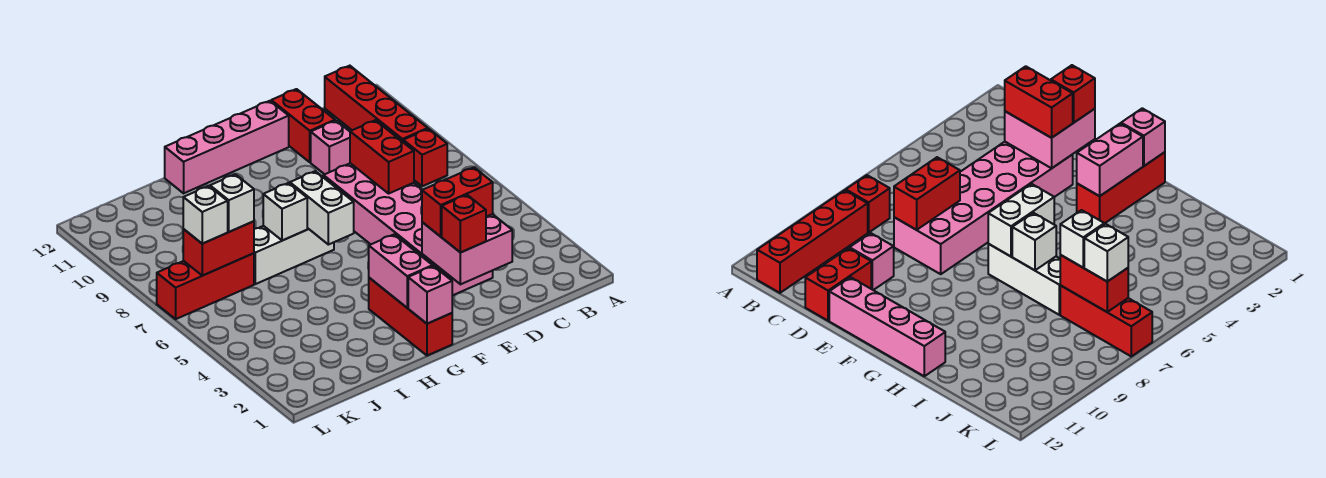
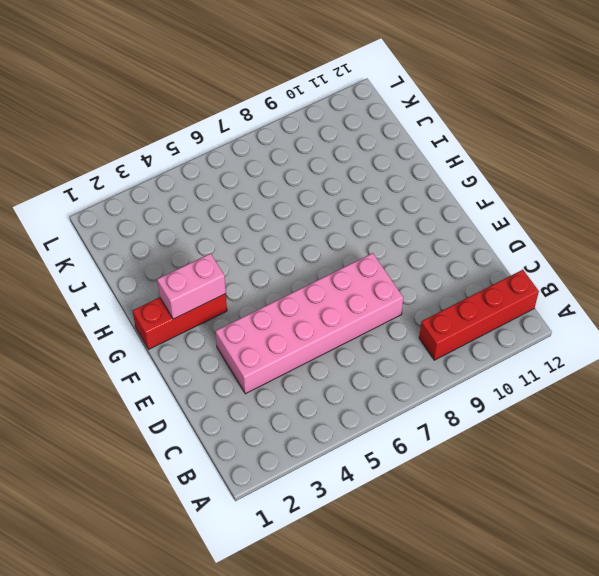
none -> red brick B8 level 1
none -> pink brick D10 level 1
none -> red brick D11:D12 level 1

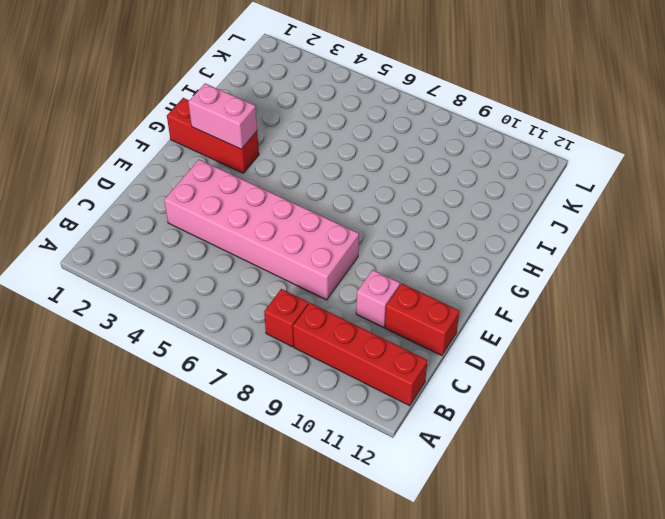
none -> pink brick E12:H12 level 1
none -> white brick G7:I7 level 1
none -> red brick J7:L7 level 1

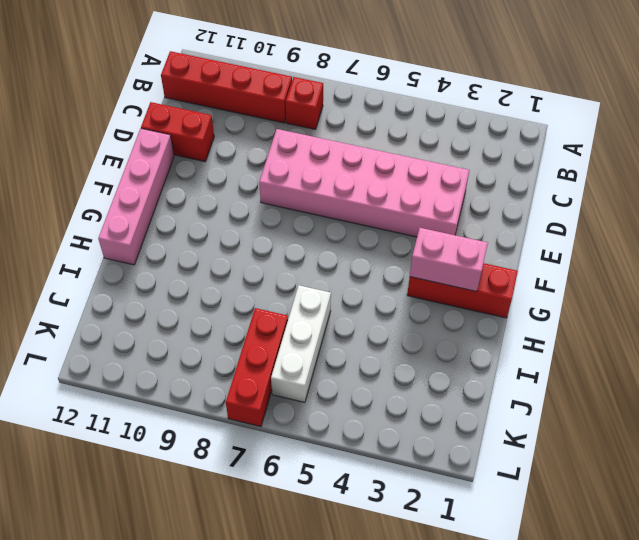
white brick I6:K6 level 1 -> white brick G7:I7 level 1
none -> pink brick D10 level 1
none -> pink brick D2:E3 level 2
none -> red brick D7:D8 level 2

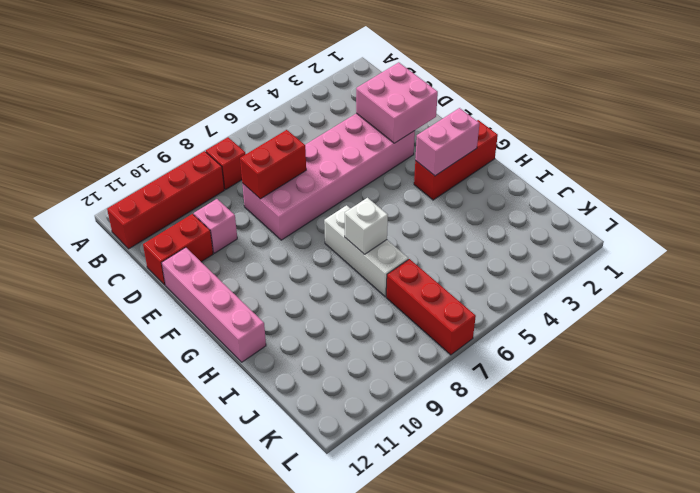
none -> pink brick G1 level 2
none -> white brick G6:G7 level 2
none -> red brick J7:K7 level 2

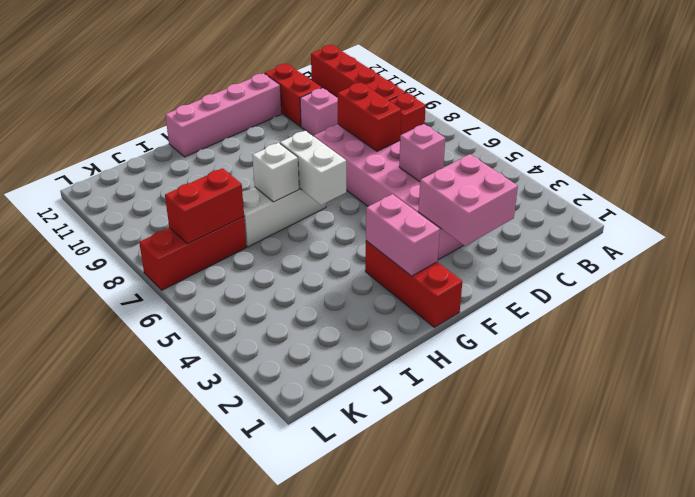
pink brick D5 level 2 -> pink brick G1 level 2
none -> red brick D3:E3 level 3
none -> red brick E2 level 3
none -> white brick J7 level 3

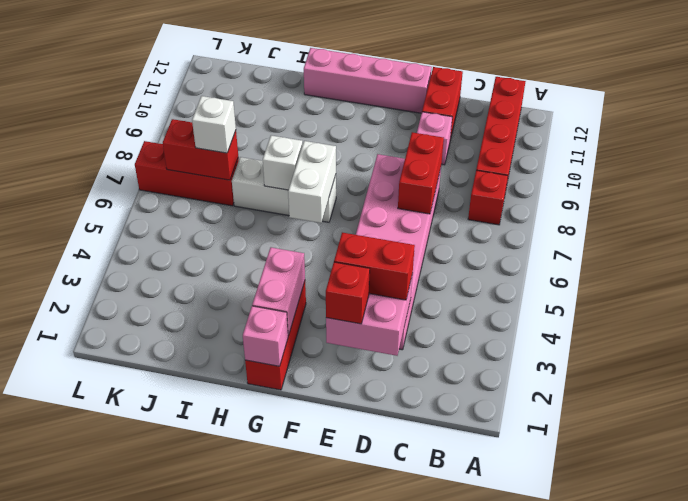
none -> white brick K7 level 3

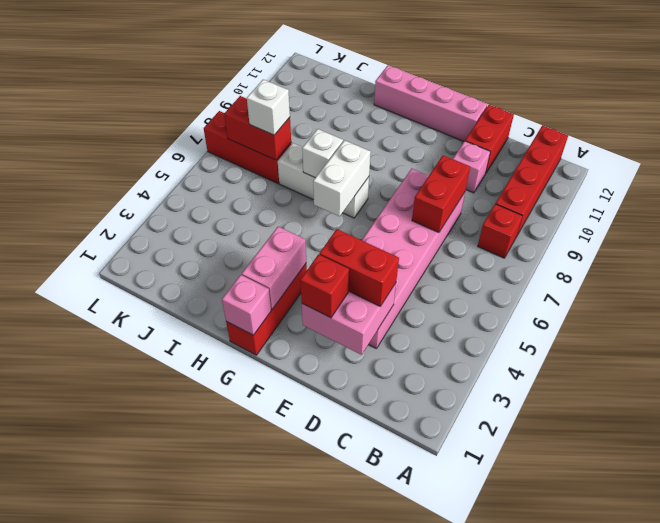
none -> white brick K7 level 3

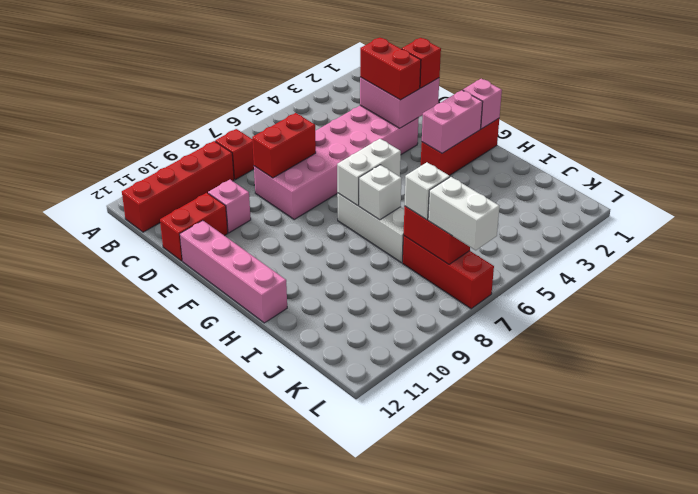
white brick K7:L7 level 3 -> white brick K7 level 3

